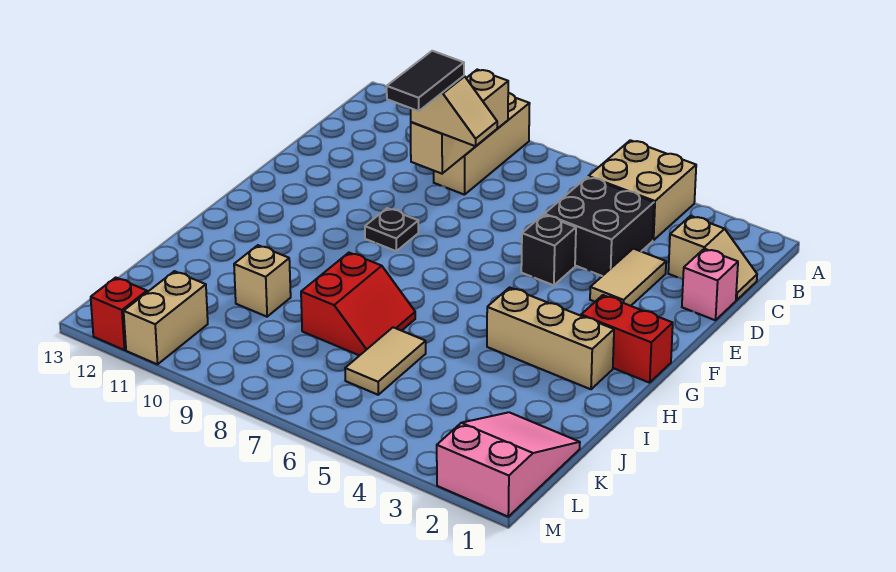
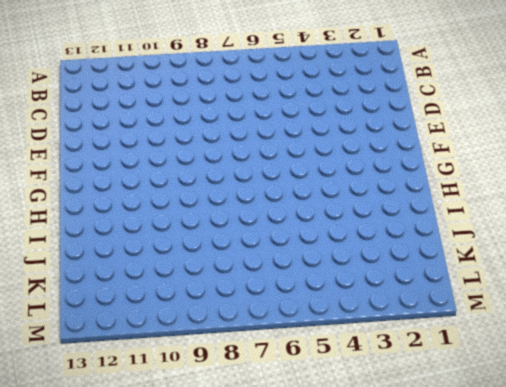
none -> tan brick A4:B5 level 1
none -> tan brick A9:C9 level 1
none -> tan slope C1:C2 level 1 top 2

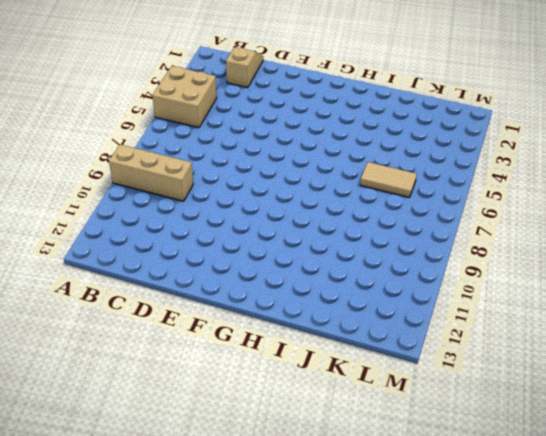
none -> black brick C4:D5 level 1
none -> pink brick D1 level 1
none -> tan tile D3:E3 level 1

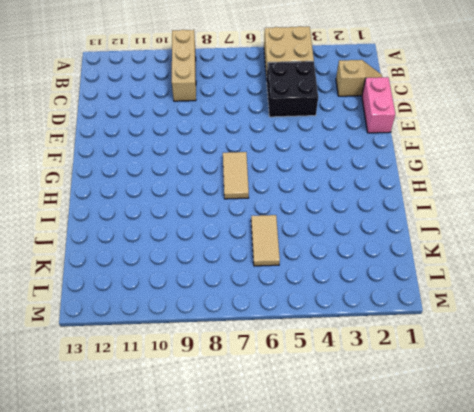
pink brick D1:E1 level 1 -> pink brick D1 level 1
tan tile G7:H7 level 1 -> tan tile D3:E3 level 1
none -> black brick E5 level 1
none -> black plate F9 level 1
none -> red brick G1:G2 level 1

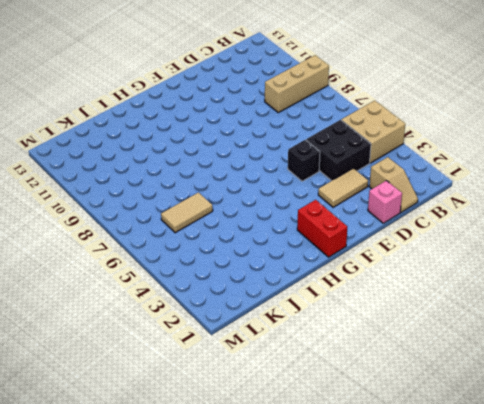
none -> black plate F9 level 1
none -> tan brick H2:H4 level 1
none -> red slope I7:J8 level 1 top 8

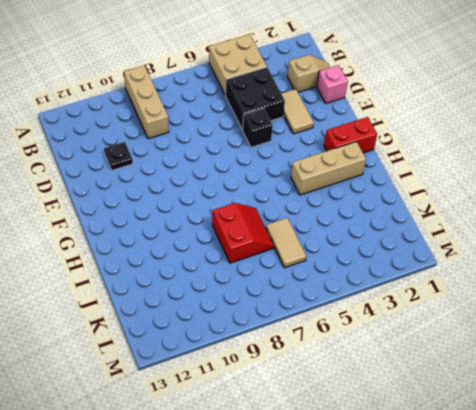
black plate D11 level 1 -> black plate F9 level 1
none -> tan brick J10 level 1
none -> pink slope K1:M2 level 1 top M
none -> tan brick L11:M11 level 1

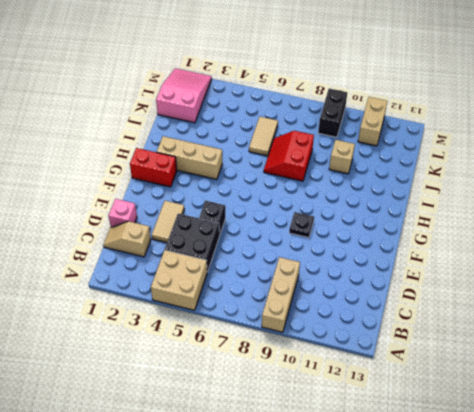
pink slope K1:M2 level 1 top K -> pink slope K1:M2 level 1 top M
black brick L9:M9 level 1 -> none
none -> red brick M12 level 1
none -> tan brick B9:D9 level 2
none -> tan slope D8:D9 level 3 top 9

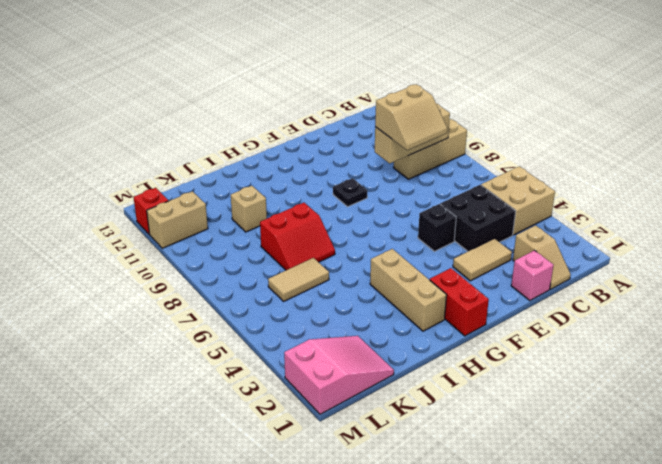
tan slope C8:D9 level 3 top 9 -> tan slope D8:D9 level 3 top 9
none -> black tile D9:E9 level 4

